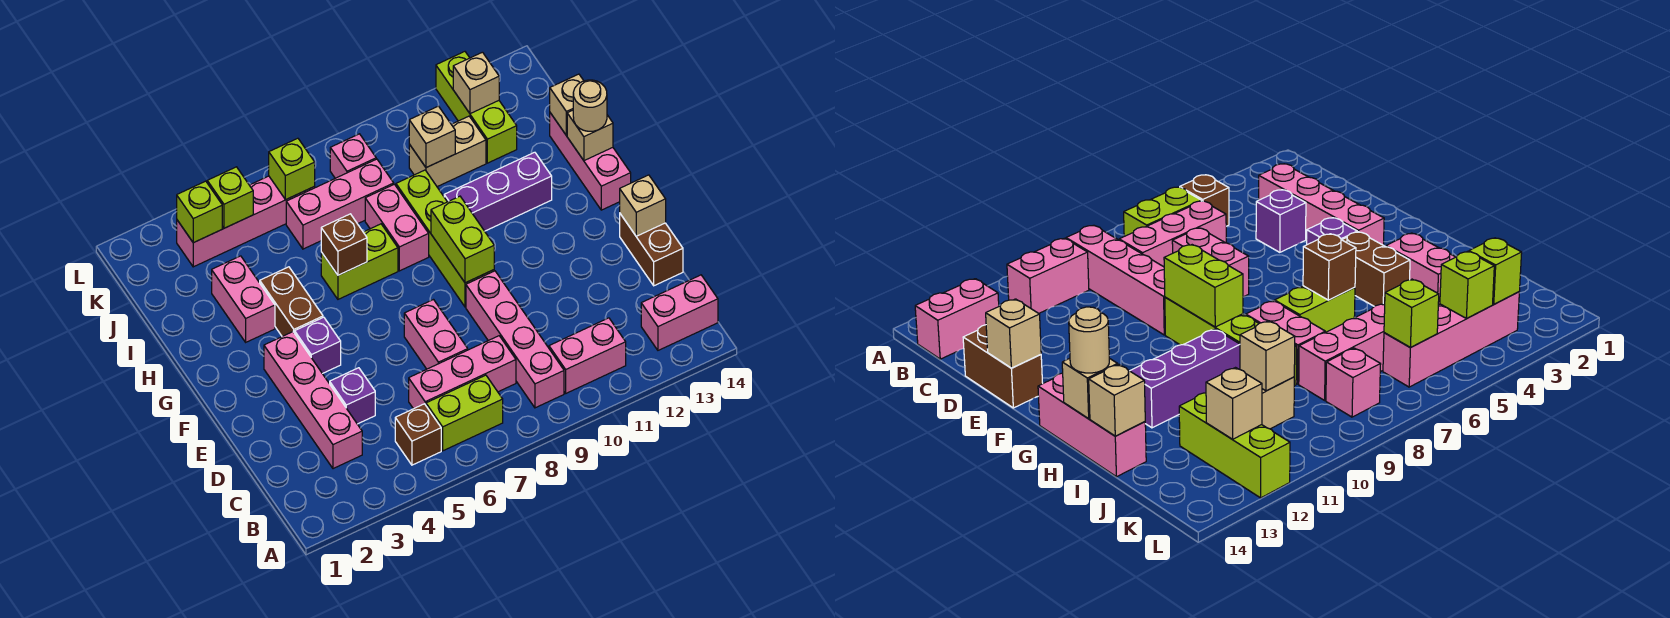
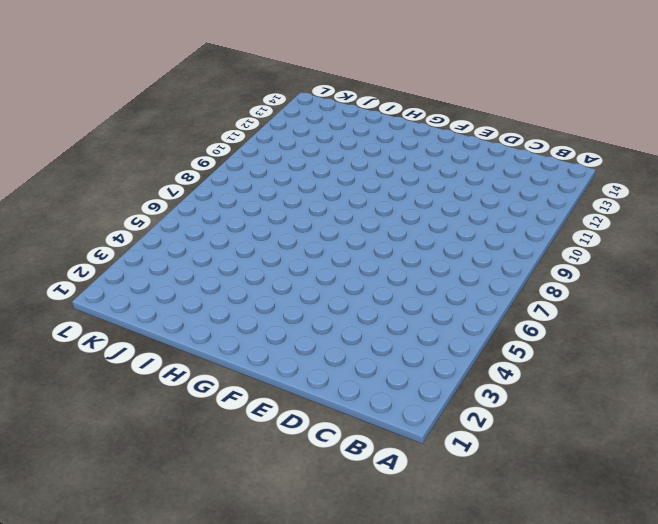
none -> brown brick B5 level 1
none -> lime brick B6:B7 level 1
none -> pink brick B9:E9 level 1
none -> pink brick B10:B11 level 1

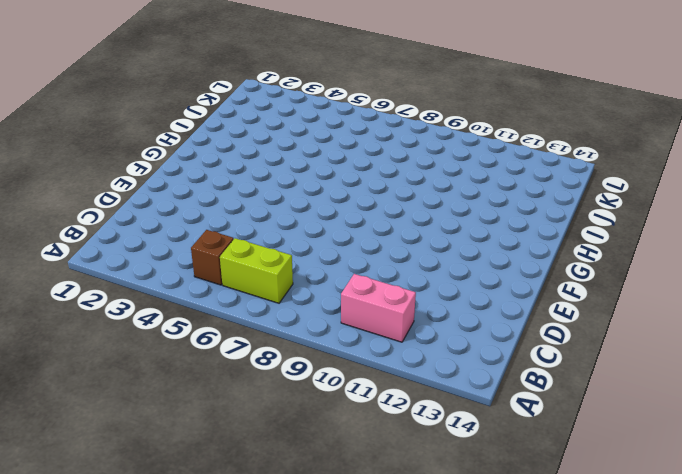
none -> pink brick B9:E9 level 1
none -> pink brick B13:B14 level 1
none -> pink brick C3:F3 level 1
none -> pink brick C6:C8 level 1

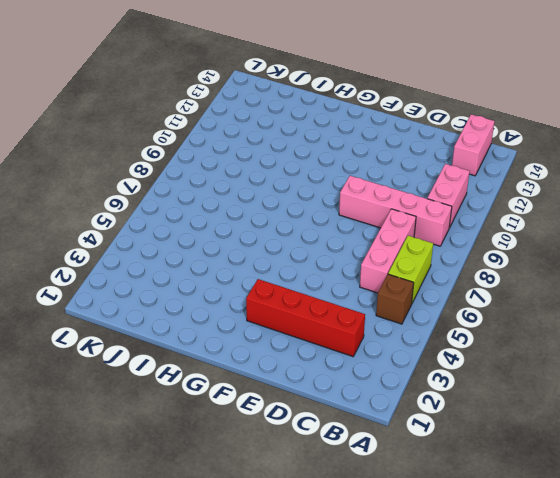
red brick C3:F3 level 1 -> pink brick C3:F3 level 1
none -> purple brick D4 level 1
none -> pink brick D7:E7 level 1
none -> brown brick D14:E14 level 1
none -> purple brick F4 level 1

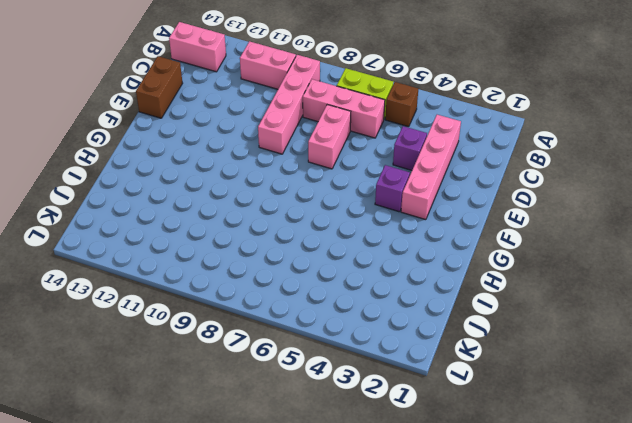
none -> lime brick F9:I9 level 1
none -> brown brick G4:H4 level 1
none -> pink brick G14:I14 level 1
none -> pink brick H3:I3 level 1

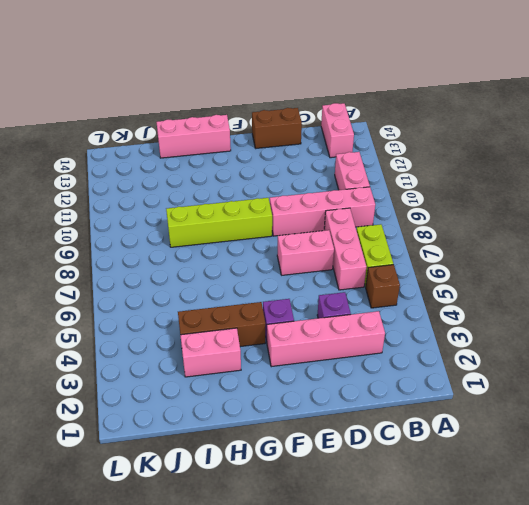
brown brick G4:I4 level 1 -> brown brick G4:H4 level 1
none -> lime brick H6:H7 level 1
none -> pink brick H8:I8 level 1
none -> purple brick H10:H12 level 1
none -> pink brick J6:J8 level 1

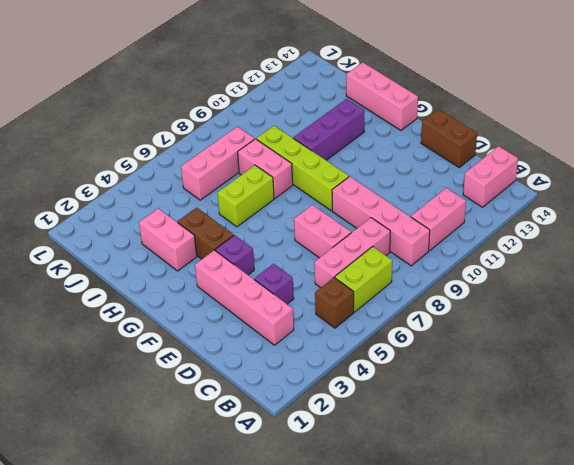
none -> tan brick J10:J11 level 1
none -> lime brick J12:L12 level 1
none -> pink brick K3:K6 level 1
none -> pink brick K8 level 1

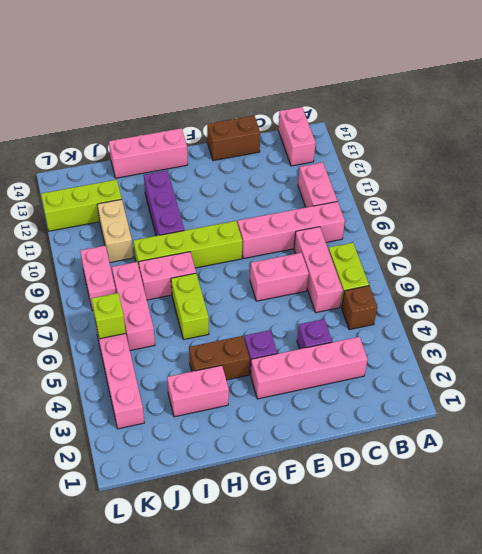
pink brick K8:K9 level 1 -> pink brick K8 level 1
none -> tan brick E14 level 2
none -> lime brick F9:G9 level 2
none -> brown brick H6 level 2
none -> tan brick H14 level 2

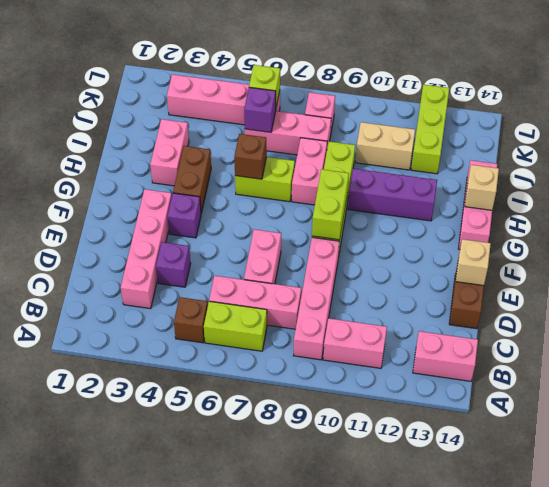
purple brick J6 level 2 -> none
none -> tan brick I14 level 2
none -> tan brick J10 level 2
none -> lime brick K3 level 2
none -> lime brick K4 level 2

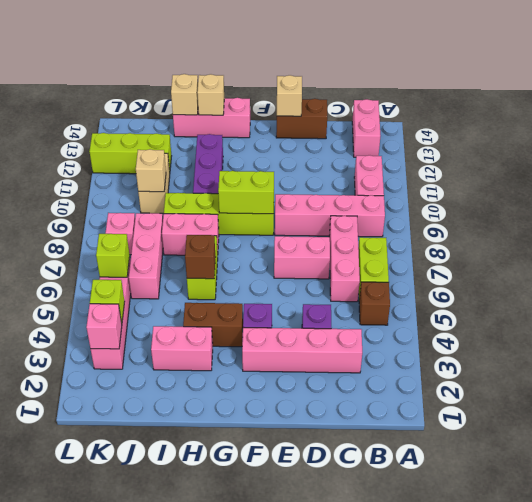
pink brick K3 level 2 -> lime brick K3 level 2
none -> tan brick K12 level 2
none -> tan round brick H14 level 3

